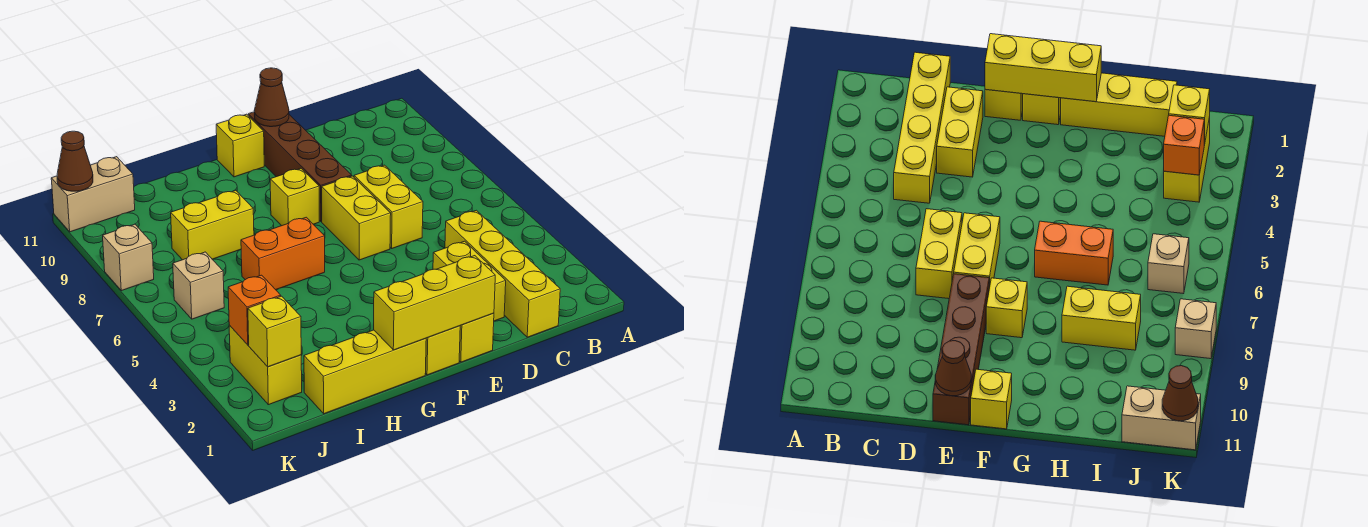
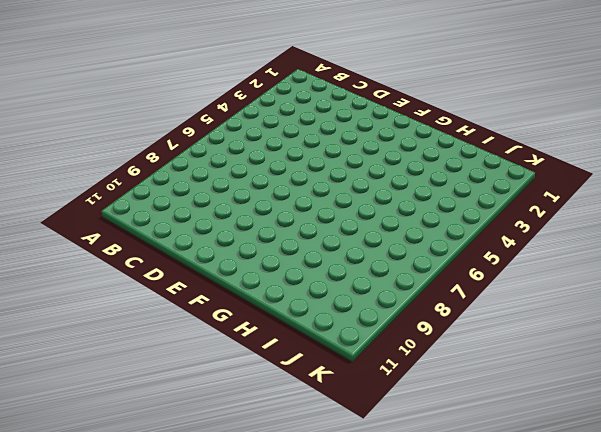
none -> yellow brick C1:C4 level 1
none -> yellow brick D2:D3 level 1
none -> yellow brick D6:D7 level 1

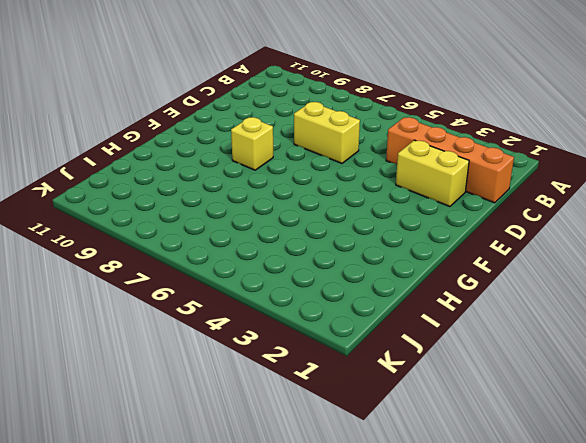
orange brick C1:C4 level 1 -> yellow brick C1:C4 level 1
none -> yellow brick E1 level 1
none -> yellow brick E6:E7 level 1
none -> brown brick E8:E11 level 1

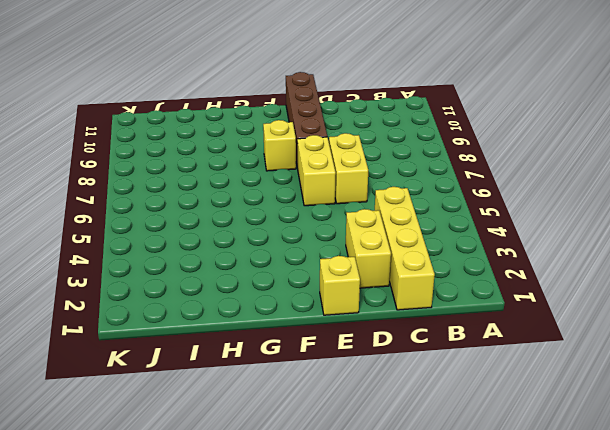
none -> yellow brick F1 level 1
none -> yellow brick F11 level 1
none -> yellow brick G1:I1 level 1

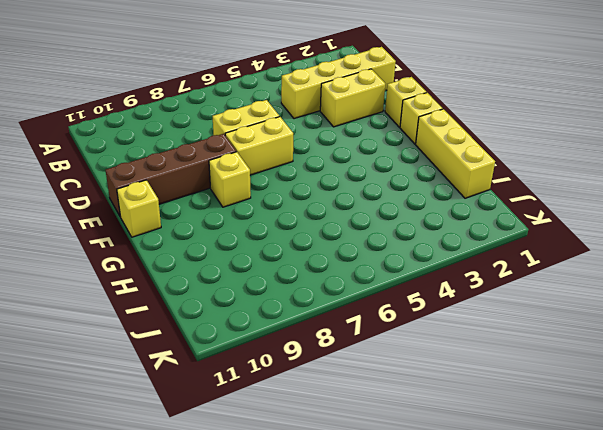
none -> orange brick G6:H6 level 1
none -> yellow brick H8:I8 level 1
none -> yellow brick J2:J3 level 1

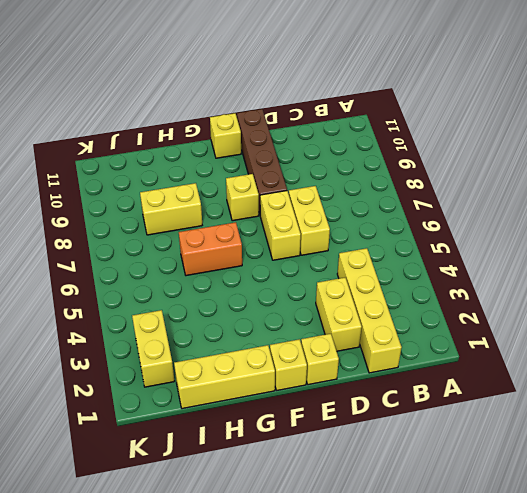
none -> tan brick J6 level 1
none -> tan brick J11:K11 level 1
none -> tan brick K8 level 1

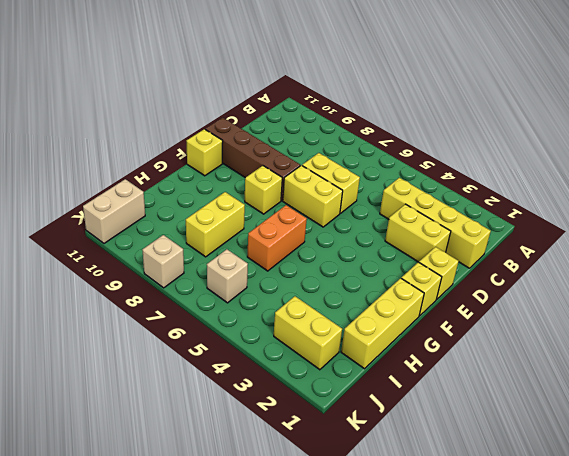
none -> yellow brick E1:G1 level 2
none -> brown cone E11 level 2
none -> yellow brick J2 level 2

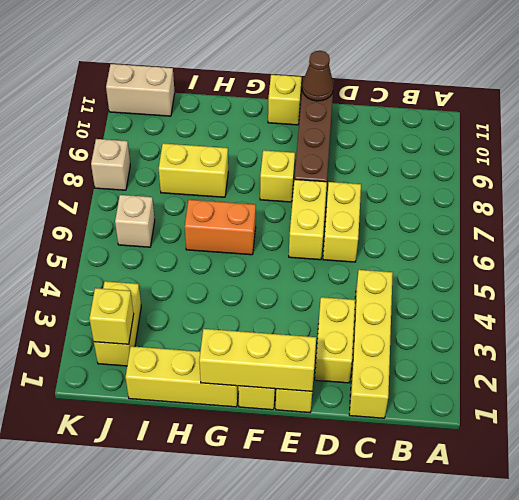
none -> orange brick J3 level 2
none -> brown cone K11 level 2

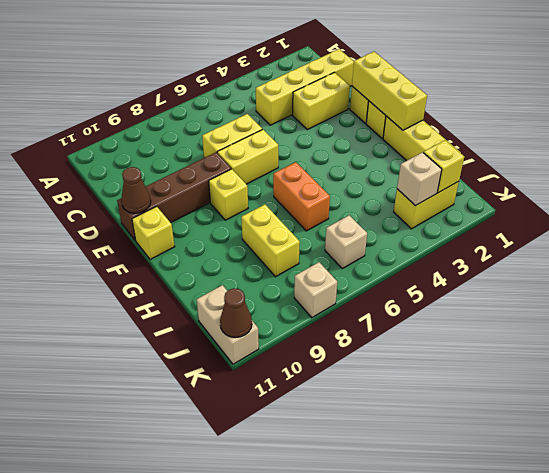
tan brick J3 level 2 -> orange brick J3 level 2

